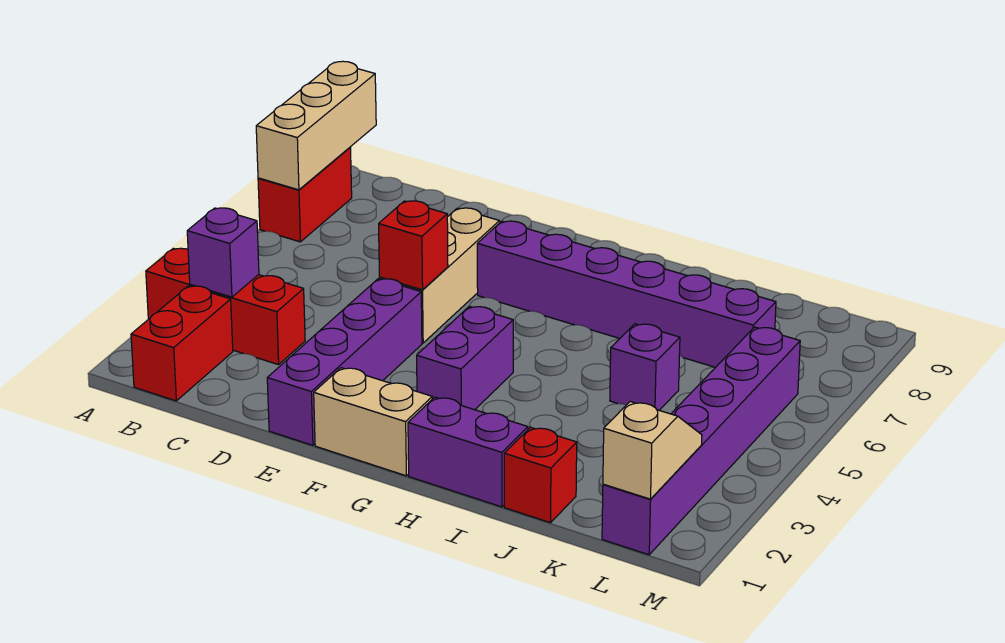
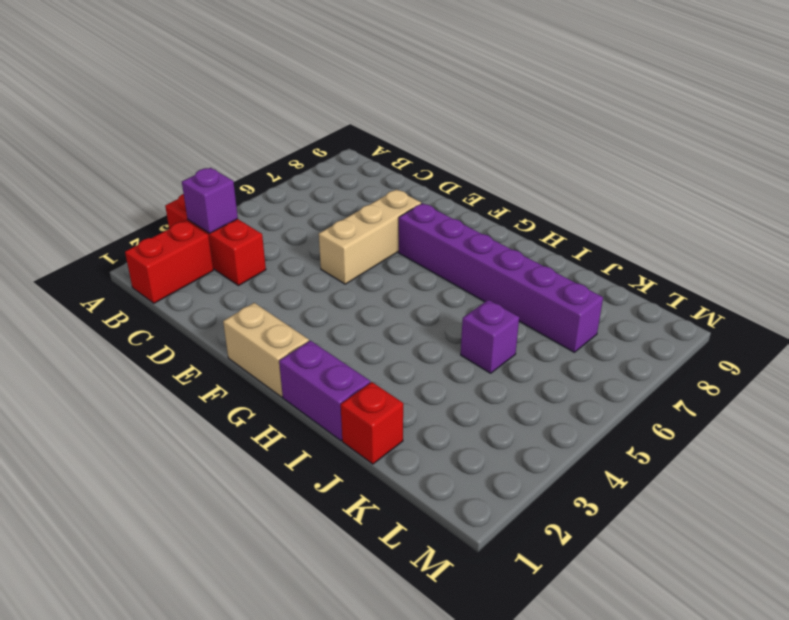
none -> red brick A7:A8 level 1
none -> purple brick E1:E4 level 1
none -> purple brick G3:G4 level 1

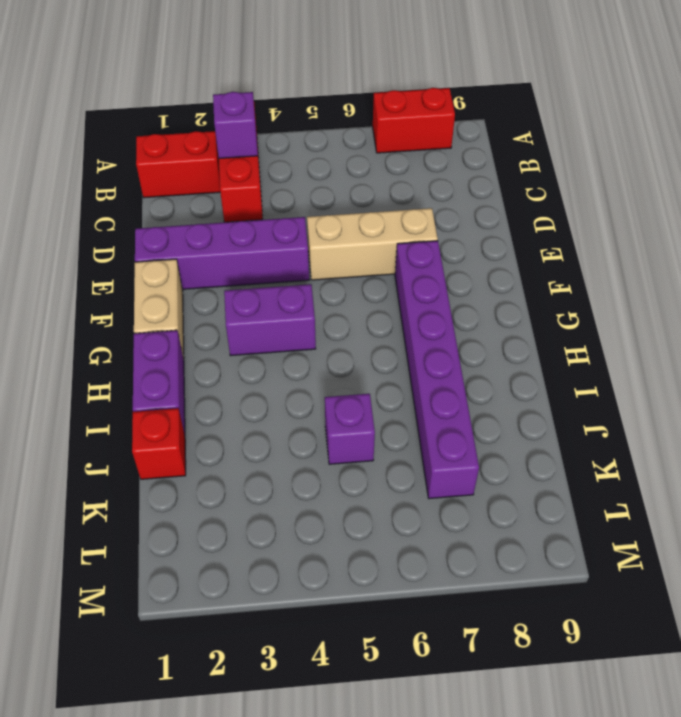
none -> purple brick L1:L6 level 1
none -> tan brick A7:A9 level 2
none -> red brick E5 level 2

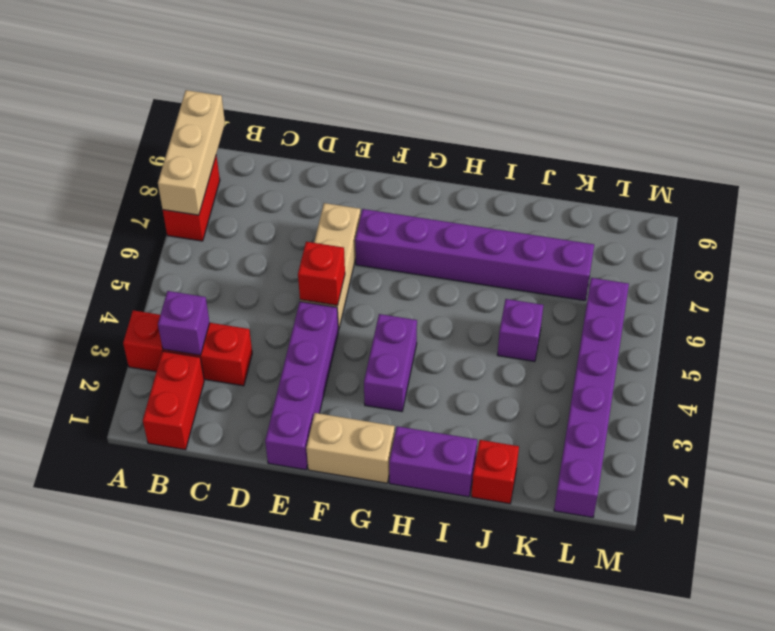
none -> tan slope L1:L2 level 2 top 1

